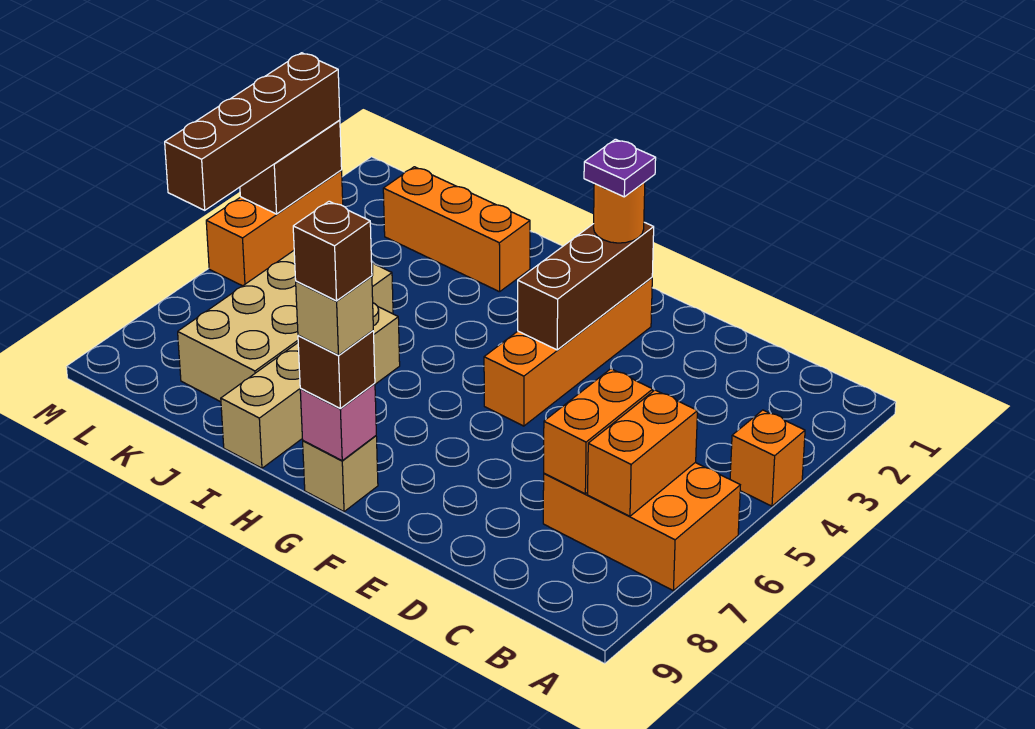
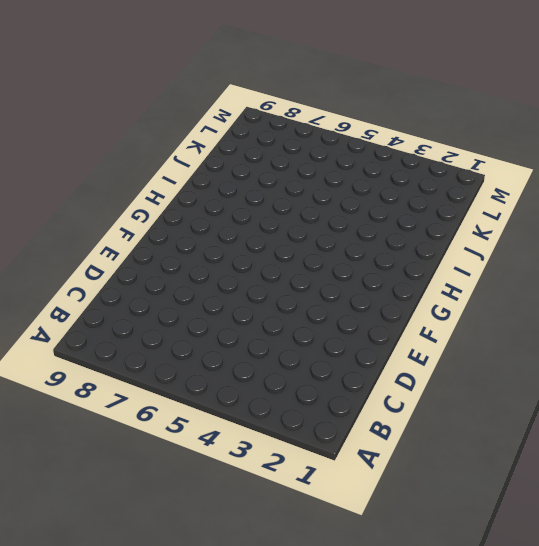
none -> orange brick A4 level 1
none -> orange brick A6:C7 level 1
none -> orange brick F2:F5 level 1

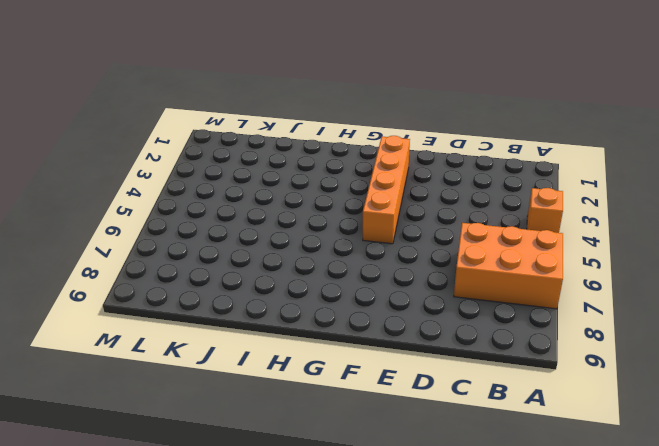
none -> tan brick G9 level 1
none -> orange brick I2:K2 level 1
none -> tan brick I6:I9 level 1

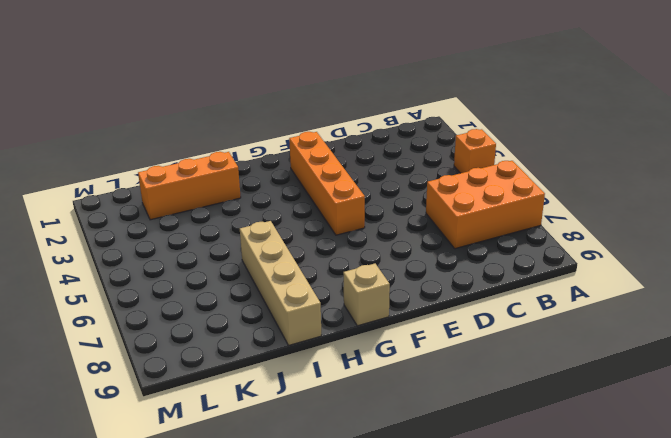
none -> tan brick J5:K8 level 1
none -> orange brick M3:M5 level 1
none -> orange brick B6:B7 level 2

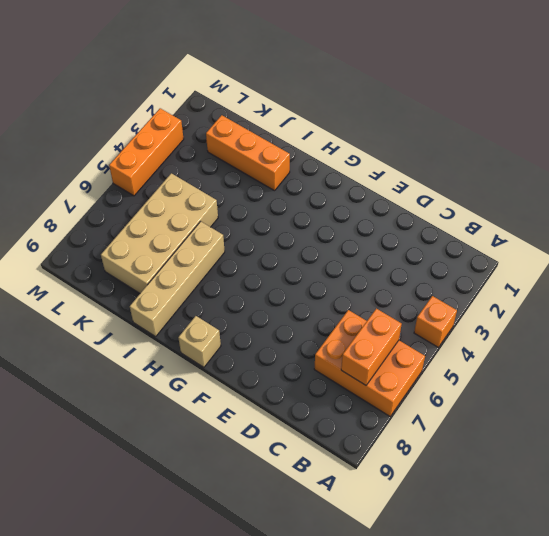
none -> orange brick F2:F5 level 1
none -> orange brick C6:C7 level 2
none -> brown brick F2:F4 level 2

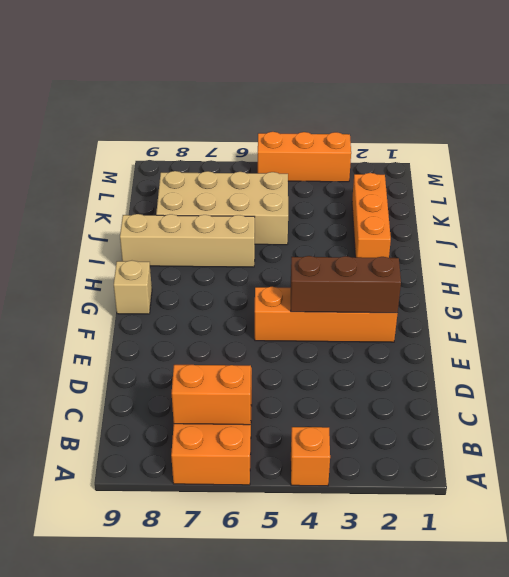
none -> orange brick C6:C7 level 2
none -> pink brick G9 level 2
none -> brown brick M3:M4 level 2

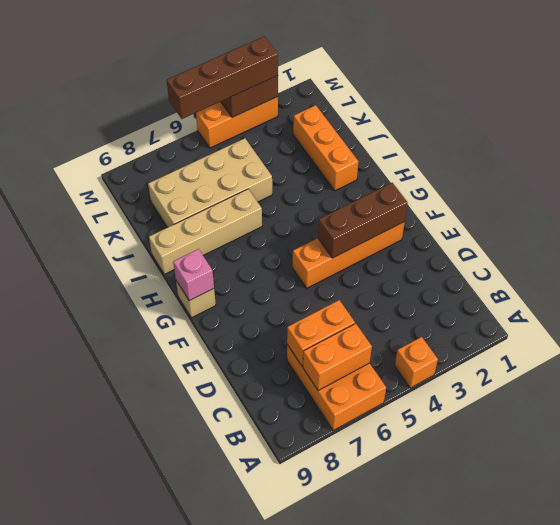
none -> orange round brick F2 level 3
none -> brown brick G9 level 3
none -> purple plate F2 level 4

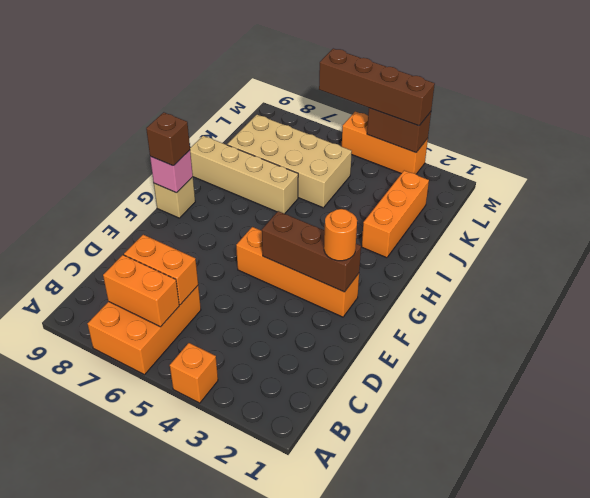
none -> purple plate F2 level 4
none -> tan brick G9 level 4
none -> brown brick G9 level 5

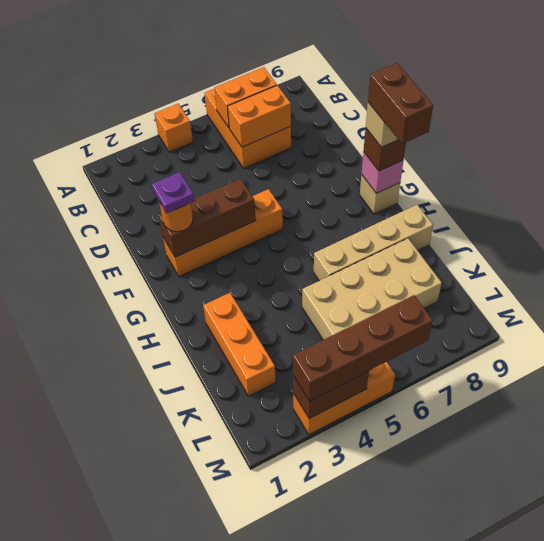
brown brick G9:H9 level 5 -> brown brick G9 level 5

